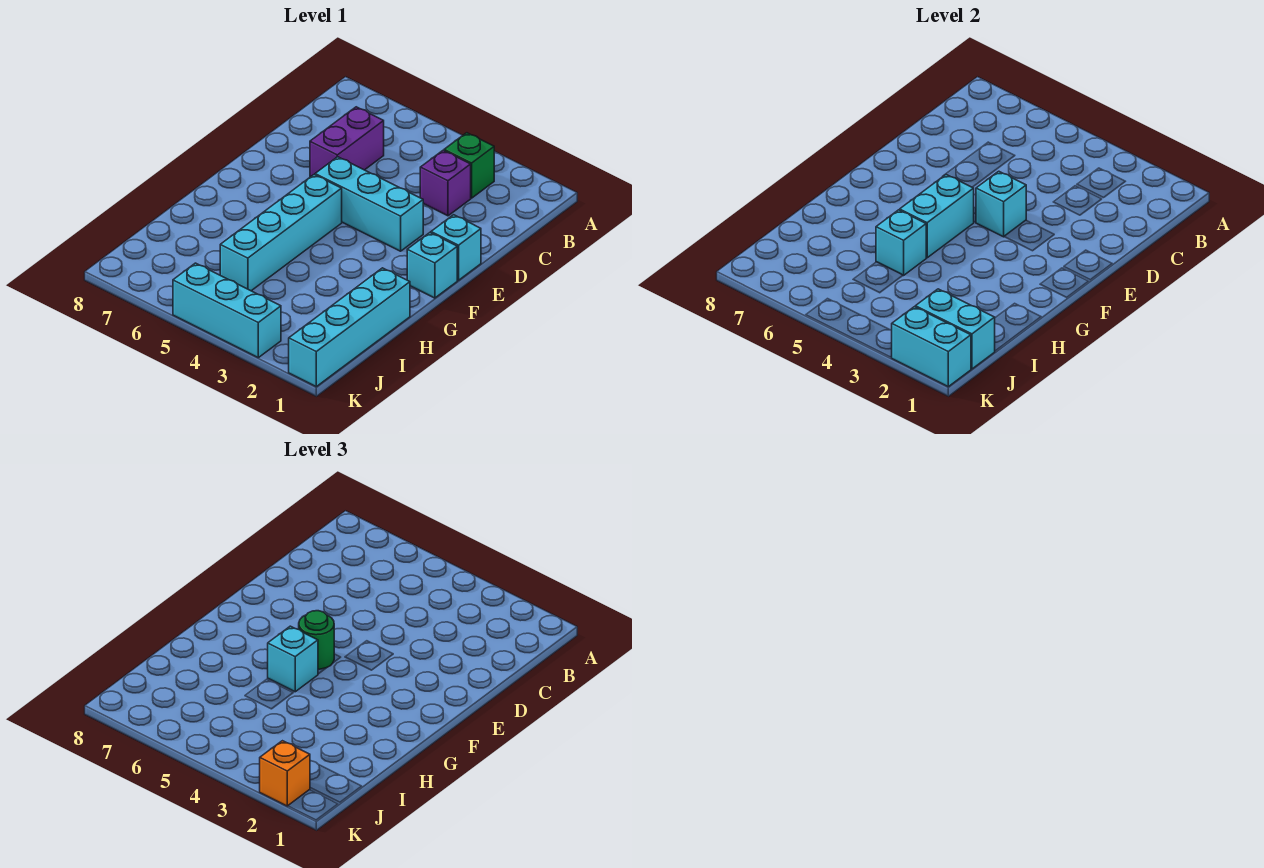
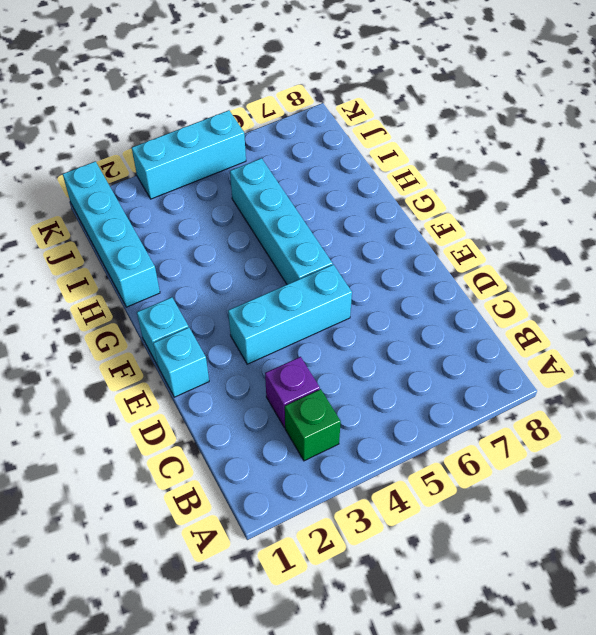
none -> purple brick C6:D6 level 1
none -> cyan brick E4 level 2
none -> cyan brick F5:G5 level 2

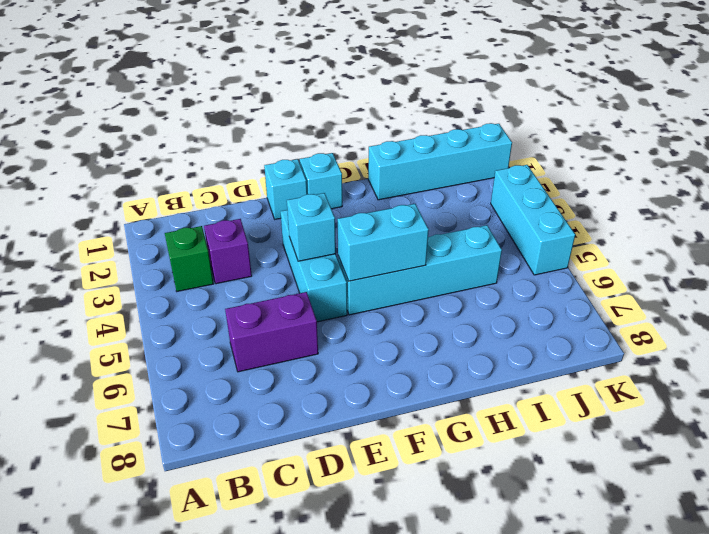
none -> cyan brick H5 level 2
none -> cyan brick J1:J2 level 2
none -> cyan brick K1:K2 level 2

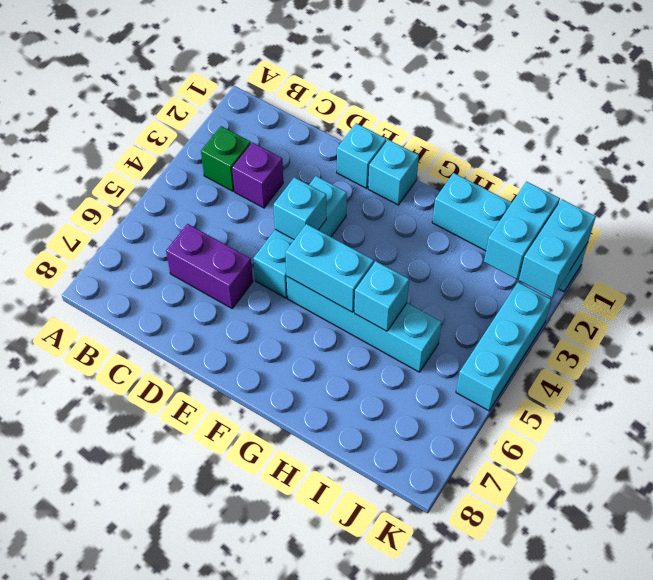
none -> green round brick F5 level 3
none -> cyan brick G5 level 3
none -> orange brick K2 level 3

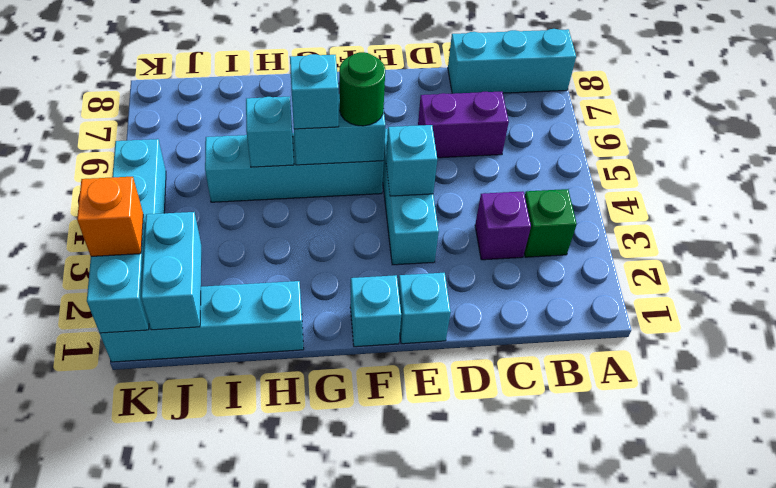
cyan brick A8:C8 level 1 -> none

